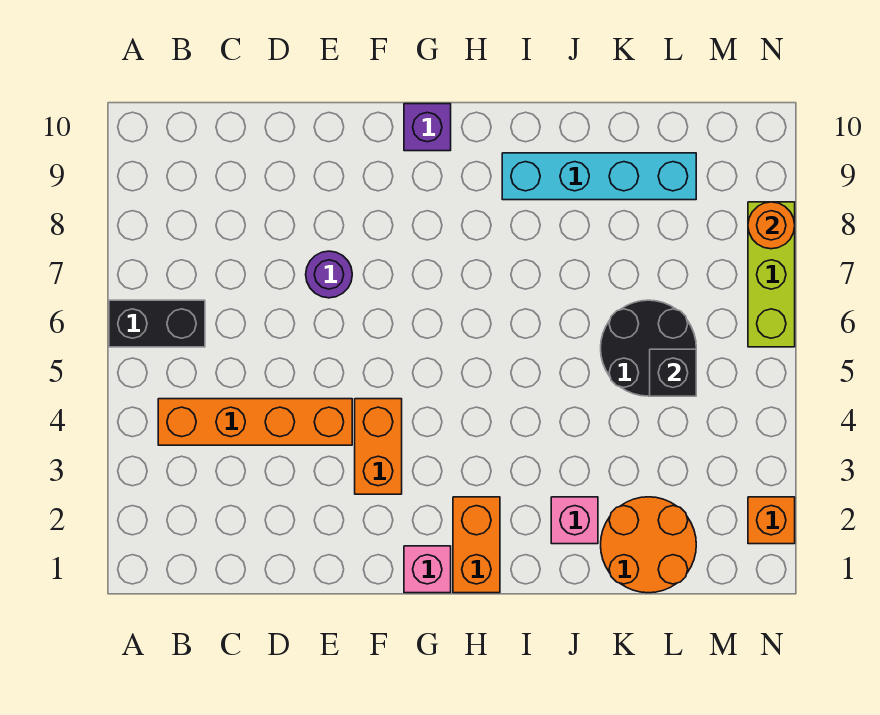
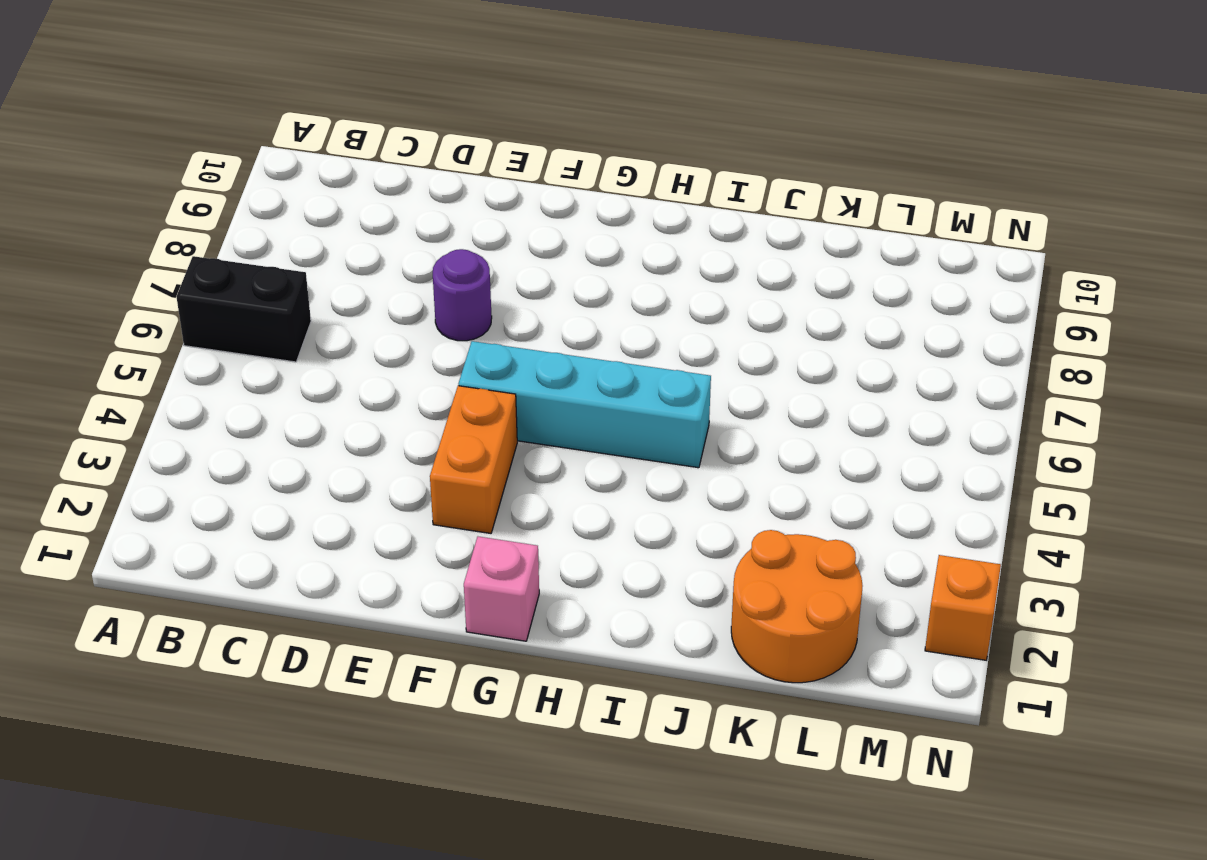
cyan brick F5:I5 level 1 -> cyan brick I9:L9 level 1
none -> orange brick B4:E4 level 1
none -> purple brick G10 level 1
none -> orange brick H1:H2 level 1

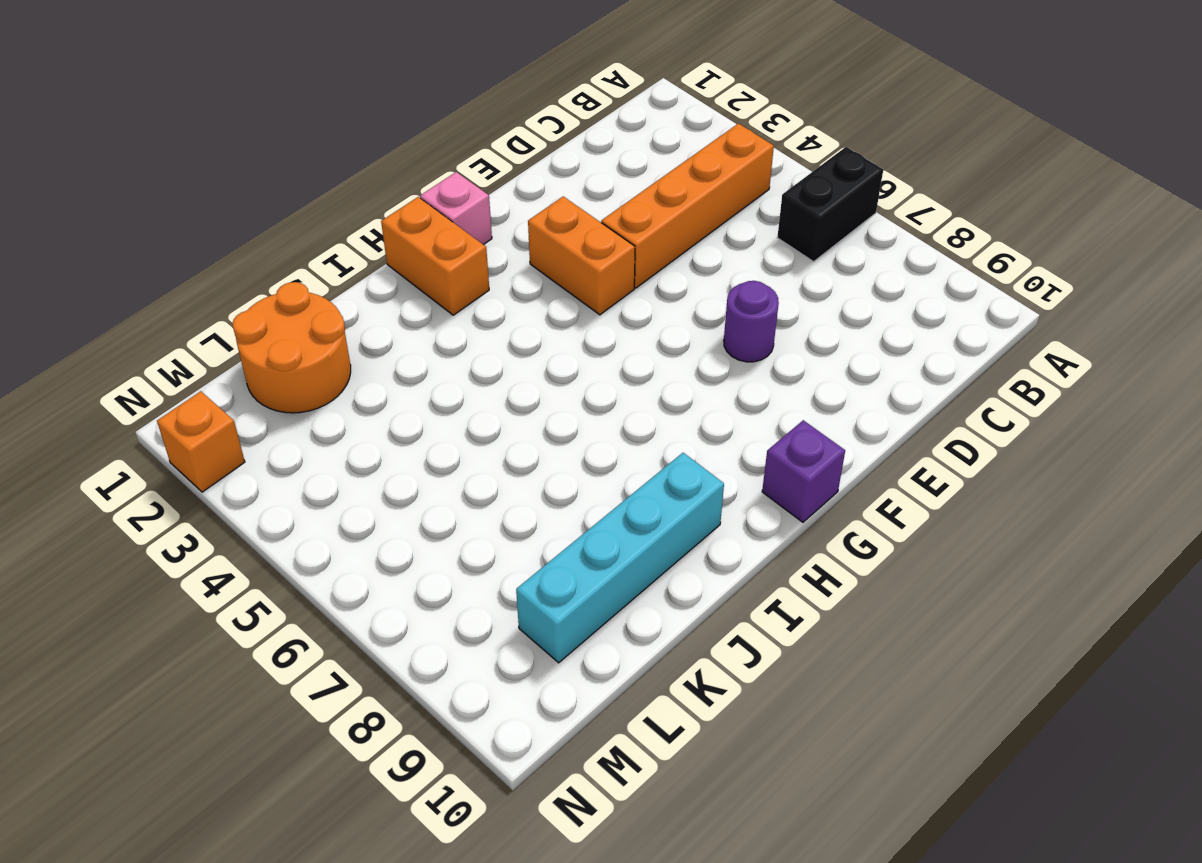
none -> pink brick J2 level 1
none -> black round brick K5:L6 level 1
none -> lime brick N6:N8 level 1

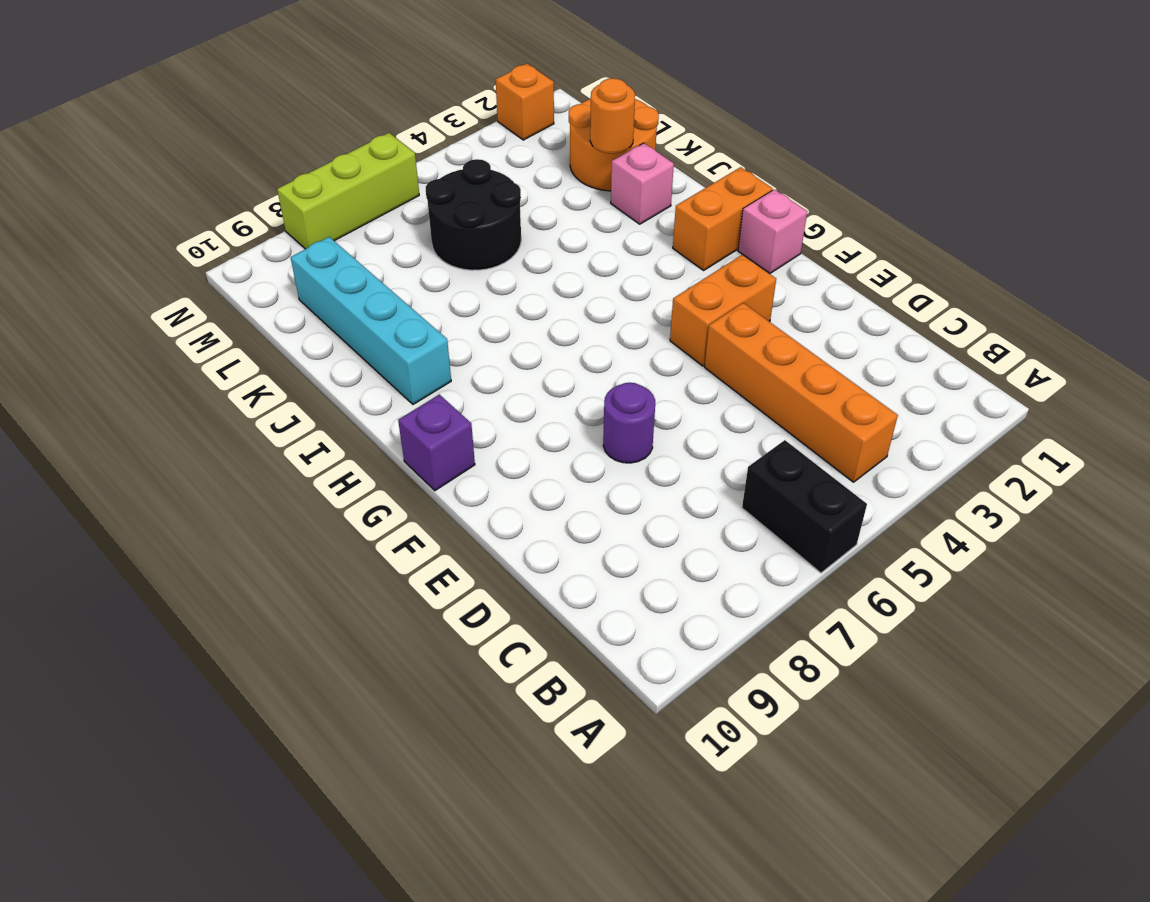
orange round brick K2 level 2 -> orange round brick N8 level 2
none -> black brick L5 level 2

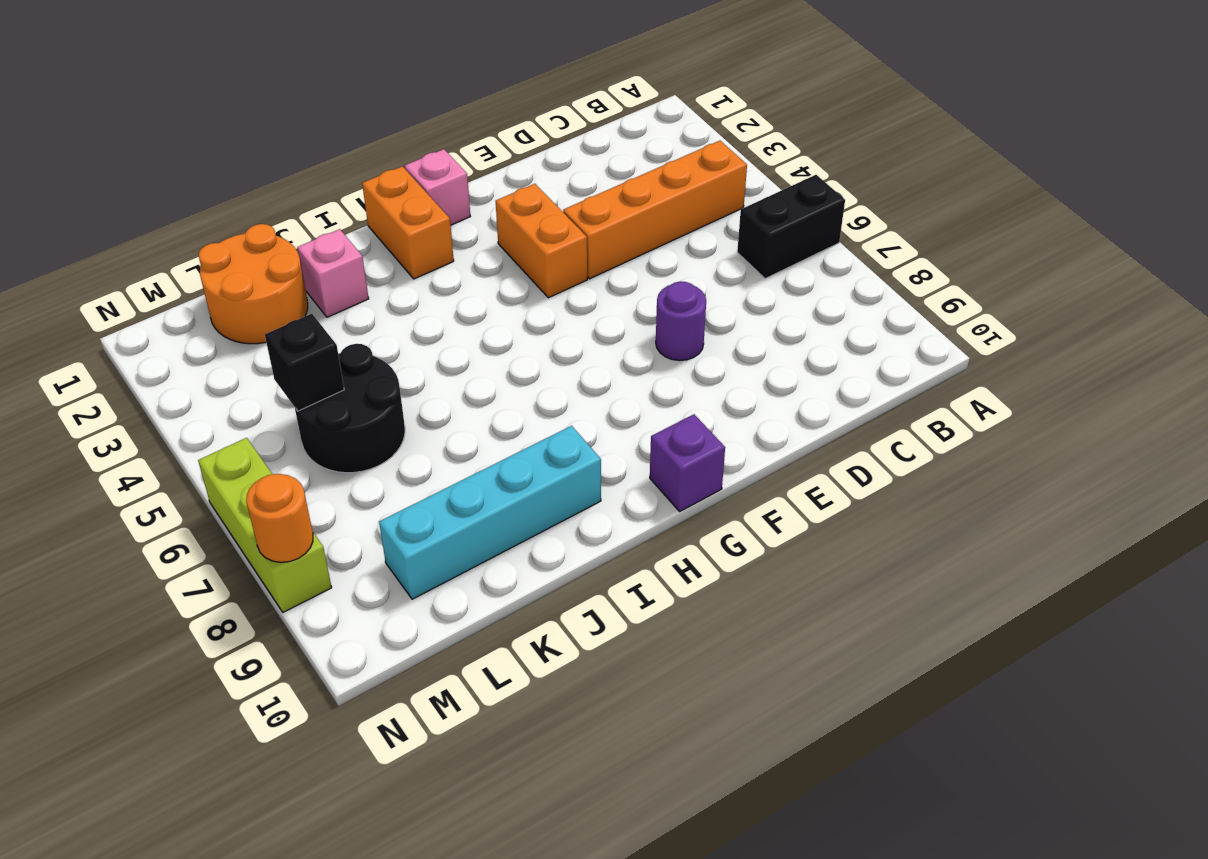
none -> orange brick N2 level 1

